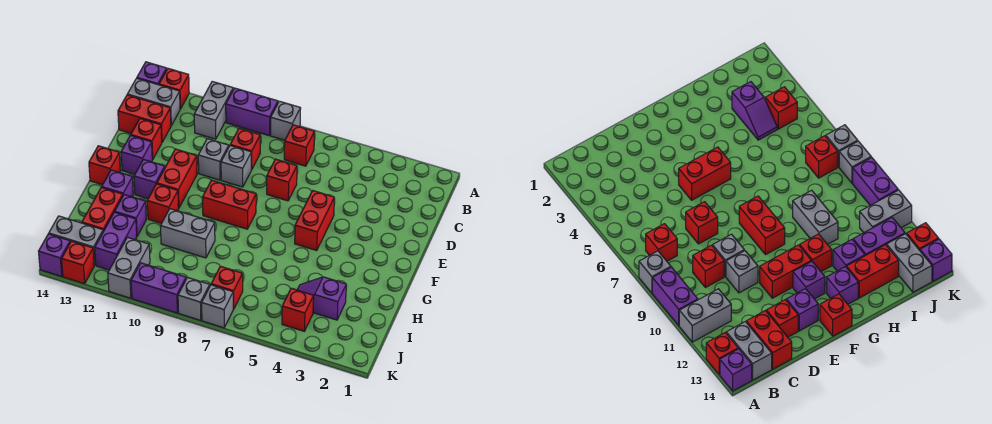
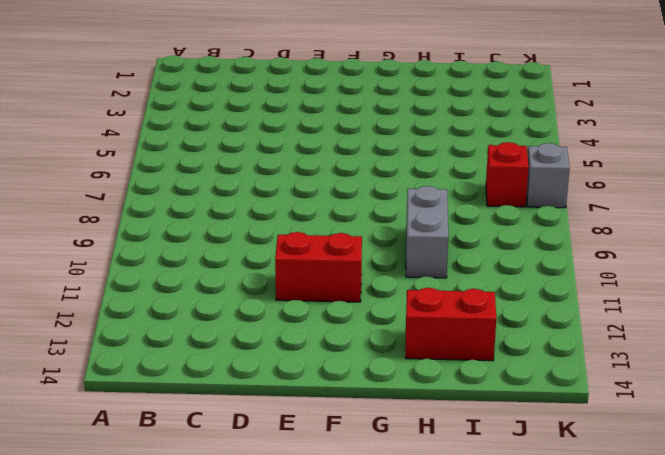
none -> grey brick A8 level 1
none -> purple brick A9:A10 level 1
none -> grey brick A11:B11 level 1
none -> red brick A13 level 1

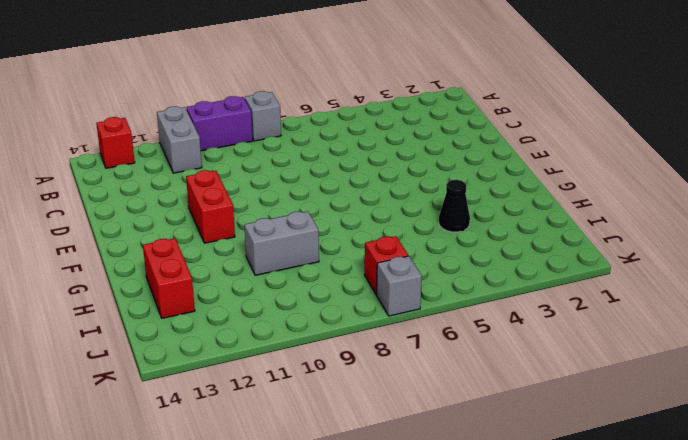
black cone H4 level 1 -> none
none -> purple brick A14 level 1
none -> red brick B7 level 1
none -> grey brick B13:B14 level 1
none -> red brick C9 level 1

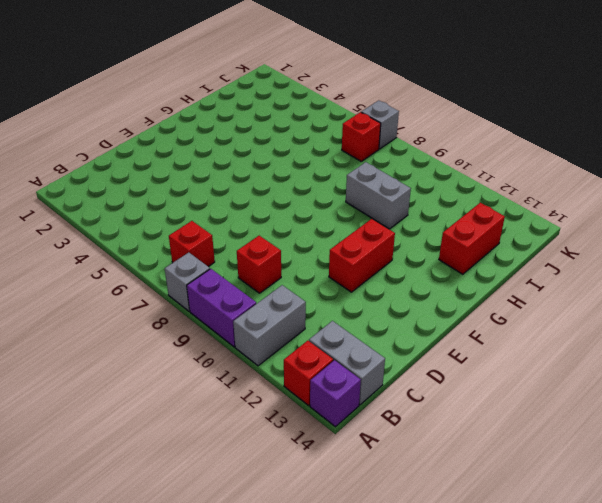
none -> red brick C13:C14 level 1
none -> red brick D7 level 1
none -> grey brick D9 level 1
none -> grey brick D10 level 1

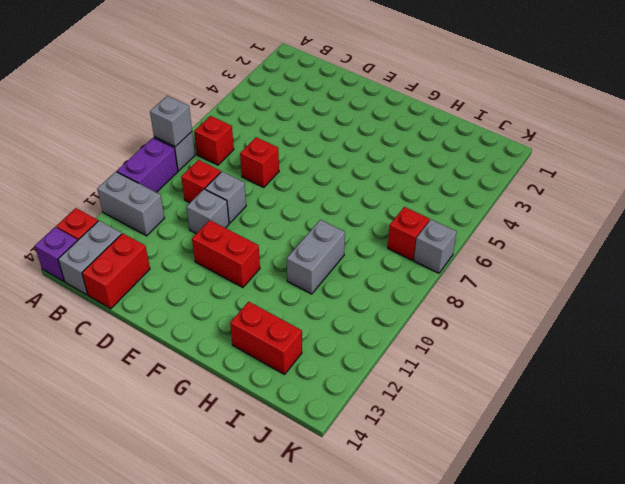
grey brick A8 level 2 -> grey brick K8 level 1
none -> red brick D13 level 1
none -> red brick E5:F5 level 1
none -> purple brick E13 level 1
none -> red brick F8:F9 level 1

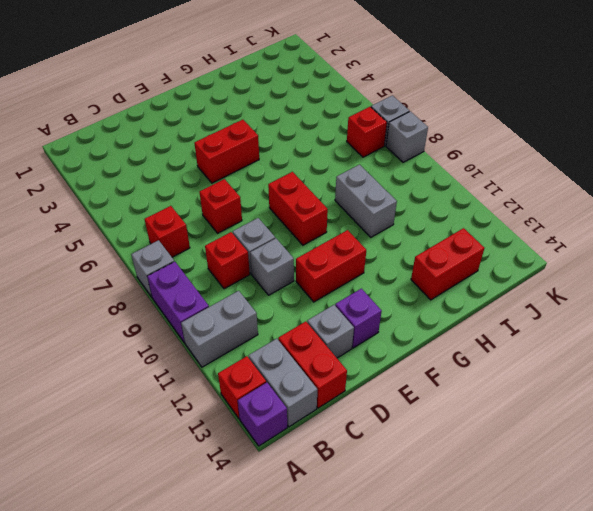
grey brick D13 level 1 -> red brick D13 level 1
none -> purple brick F12 level 1
none -> red brick F14 level 1
none -> red brick G11 level 1
none -> purple brick G13 level 1

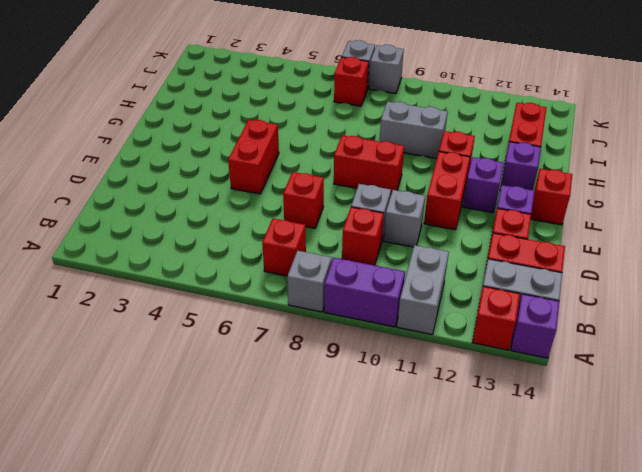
none -> purple brick H12 level 1
none -> purple slope I3:I4 level 1 top 3
none -> purple brick I12:J12 level 1
none -> red brick J4 level 1

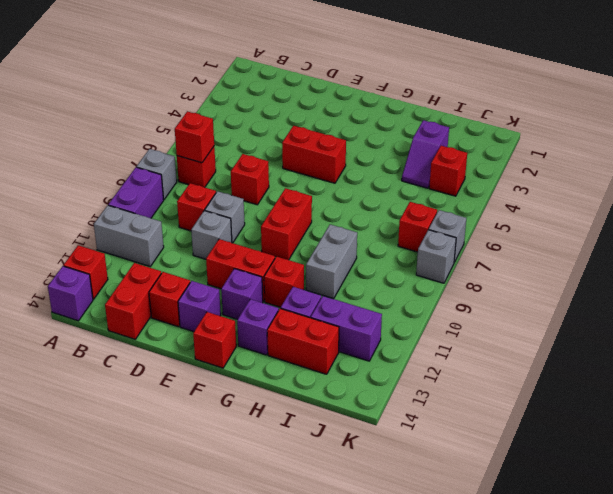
red brick B7 level 2 -> red brick K13 level 1
none -> grey brick B13:B14 level 1
none -> grey brick J11:K11 level 1
none -> grey brick J13:J14 level 1
none -> purple brick K9:K10 level 1

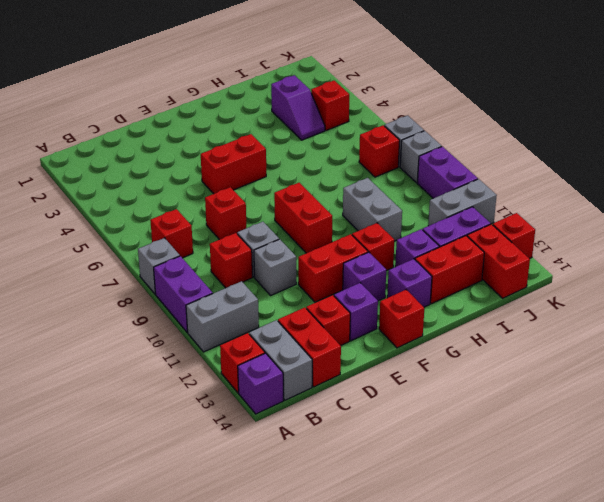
red brick J13:J14 level 1 -> grey brick J13:J14 level 1
none -> purple brick K14 level 1

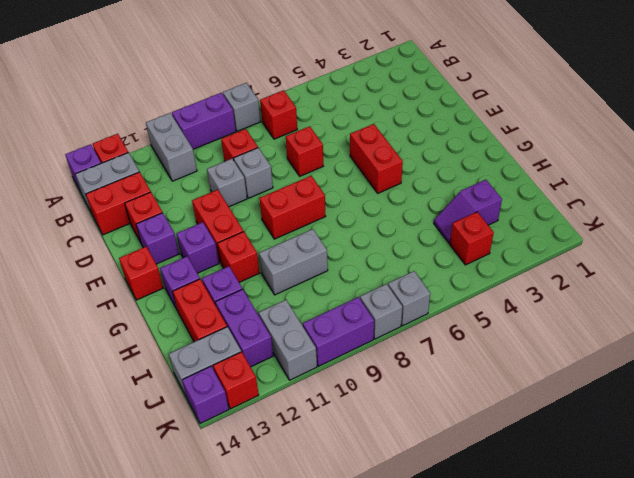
none -> red brick J7 level 1

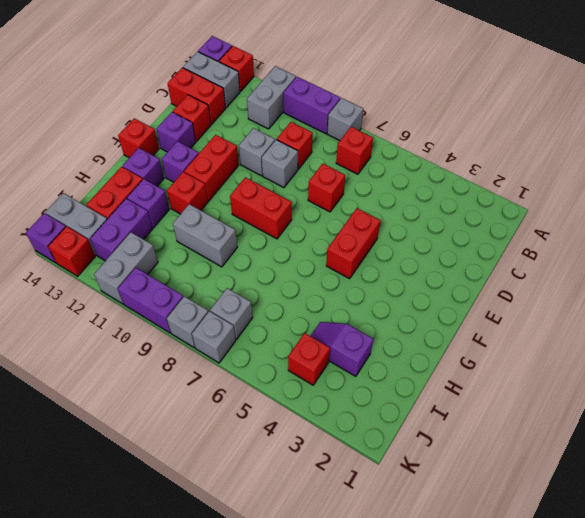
grey brick J7 level 1 -> red brick J7 level 1

